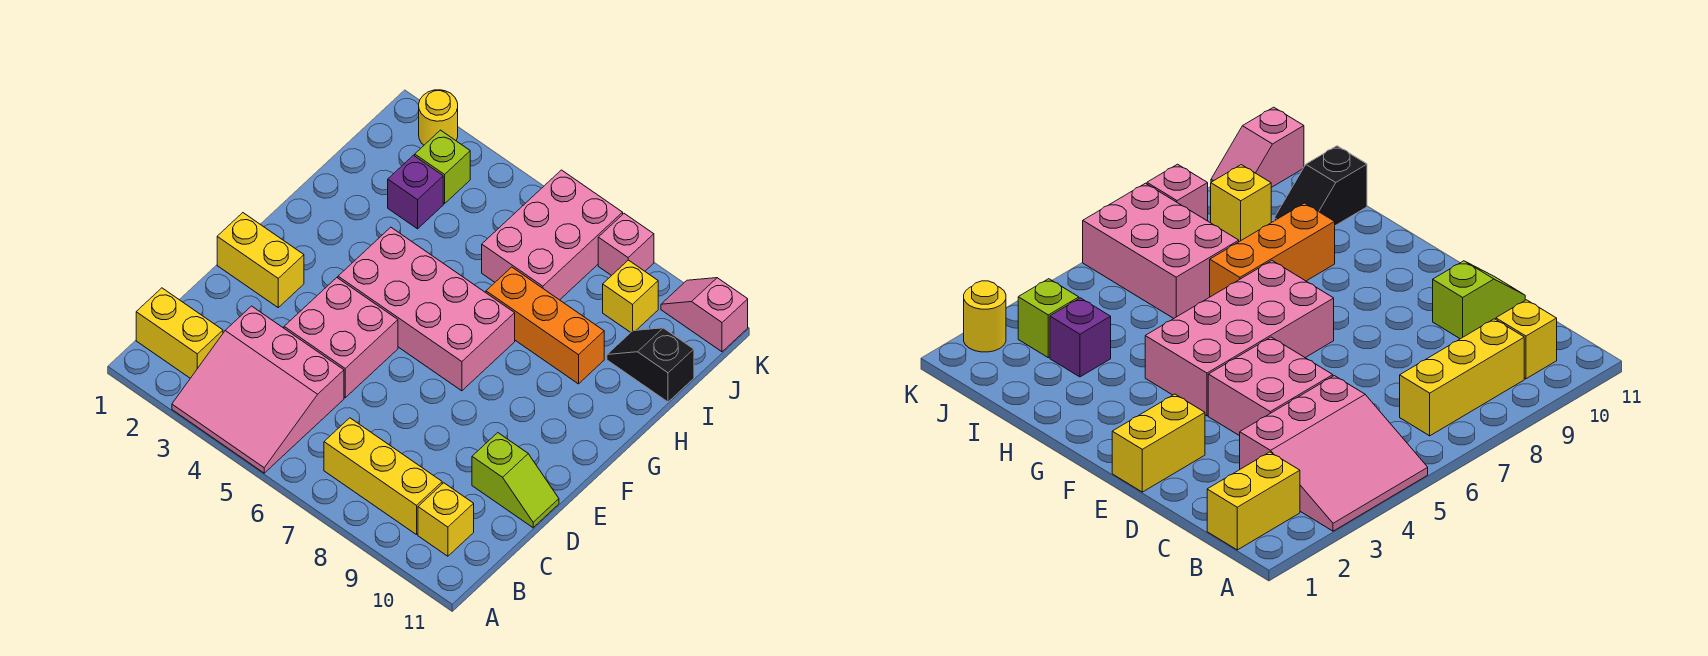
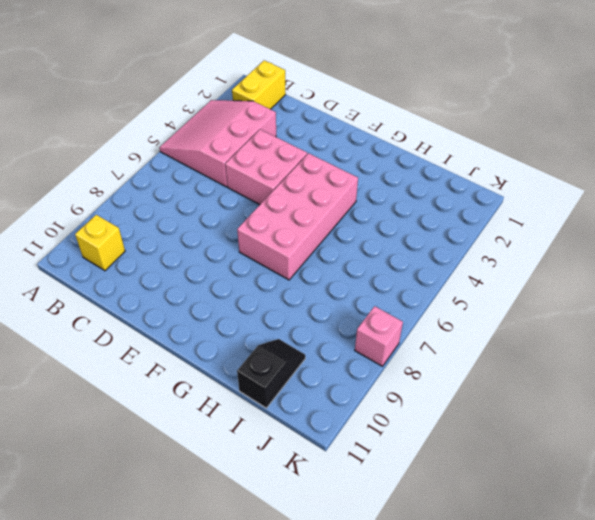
none -> yellow brick B7:B9 level 1
none -> lime slope D10:D11 level 1 top 10
none -> yellow brick E1:E2 level 1

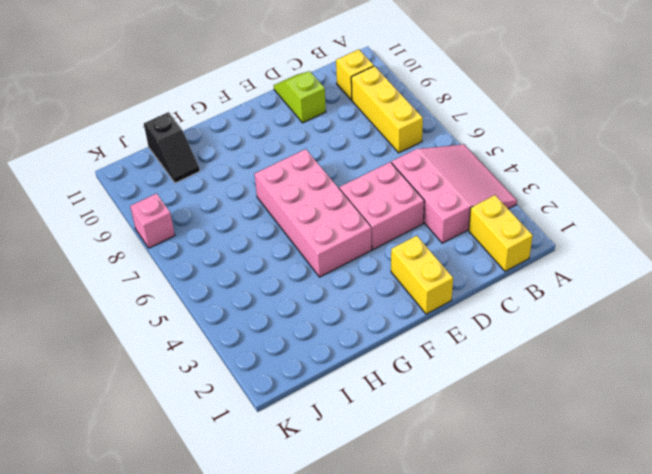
none -> orange brick H7:H9 level 1
none -> purple brick I3 level 1
none -> pink brick I6:K7 level 1

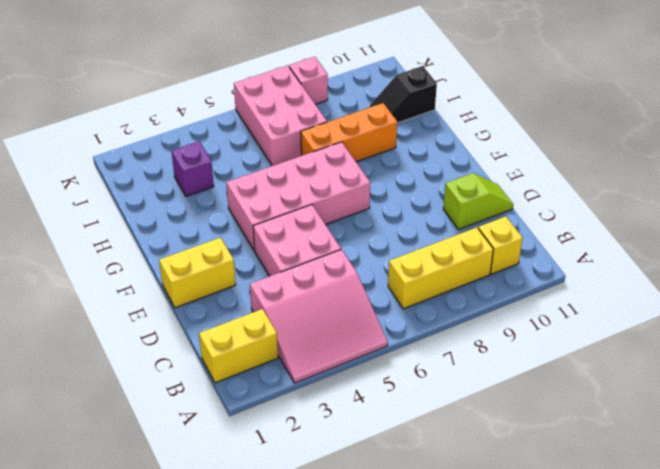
none -> lime brick J3 level 1
none -> yellow brick J9 level 1
none -> yellow round brick K2 level 1

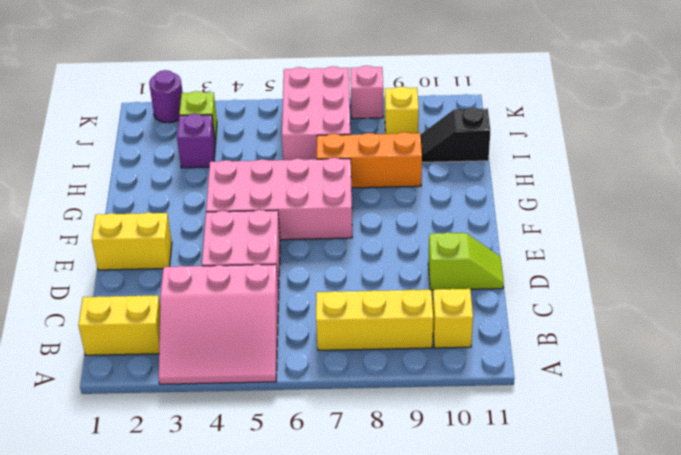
purple round brick K2 level 1 -> yellow round brick K2 level 1
none -> pink slope K10:K11 level 1 top 11

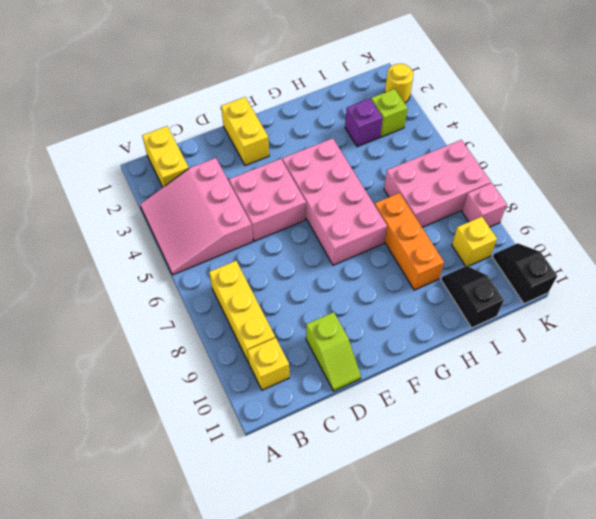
black slope K10:K11 level 1 top 11 -> pink slope K10:K11 level 1 top 11

